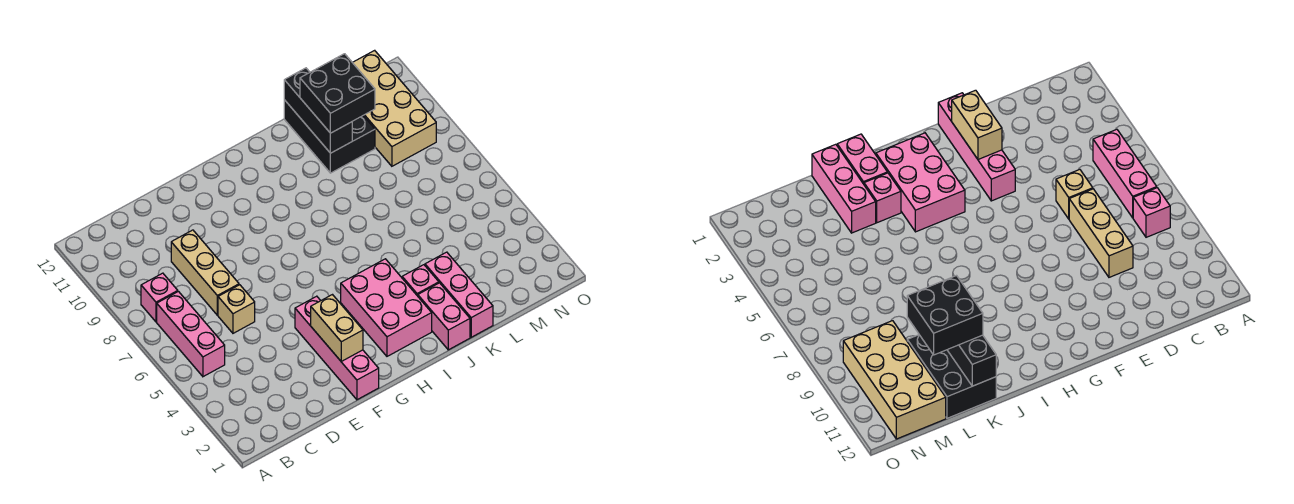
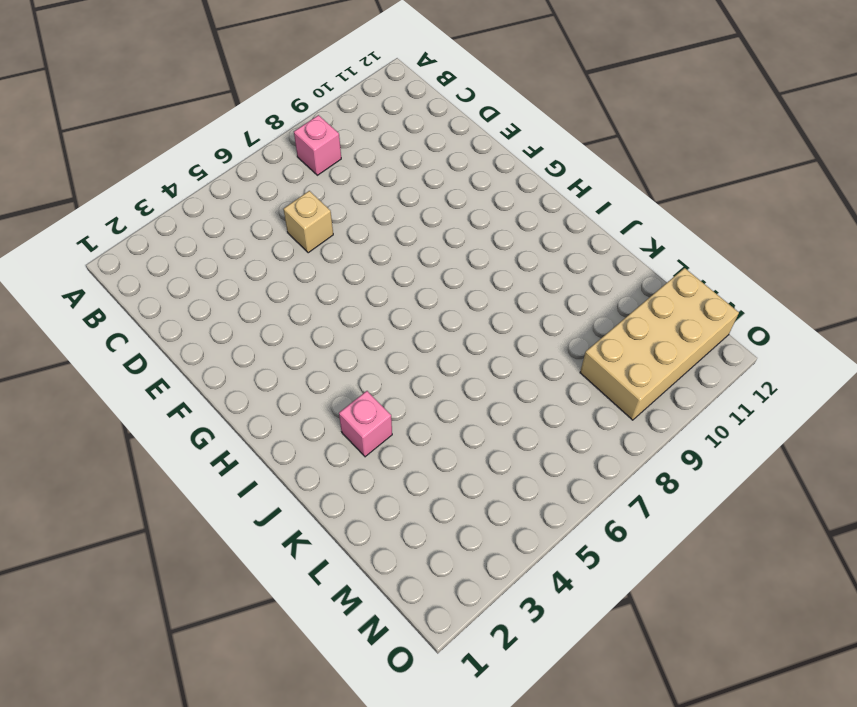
none -> pink brick B5:B7 level 1
none -> tan brick D7:D9 level 1
none -> pink brick F1:F4 level 1

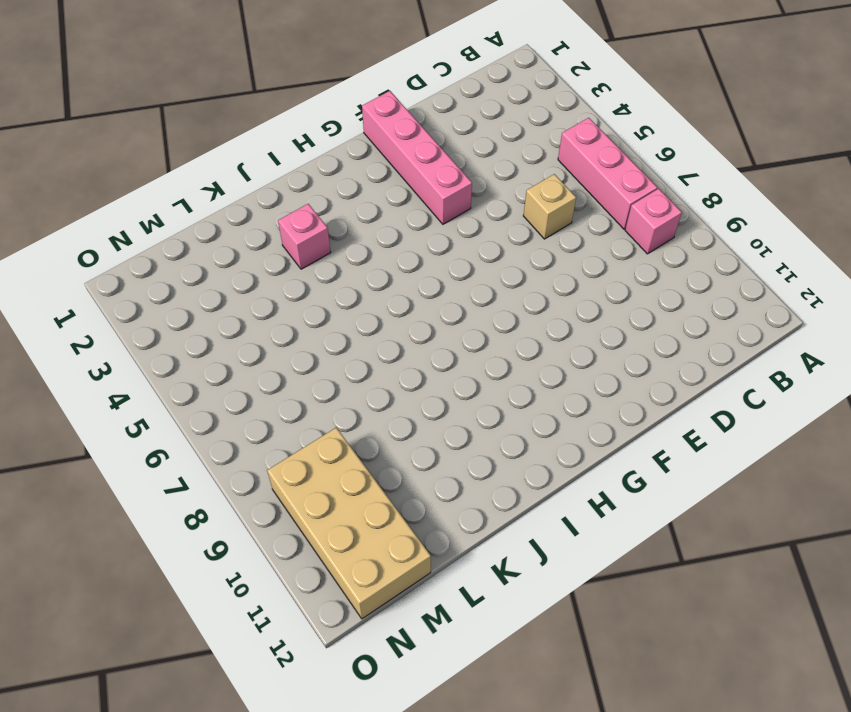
none -> tan brick D7:D9 level 1
none -> pink brick H2:I4 level 1
none -> pink brick J1:J2 level 1

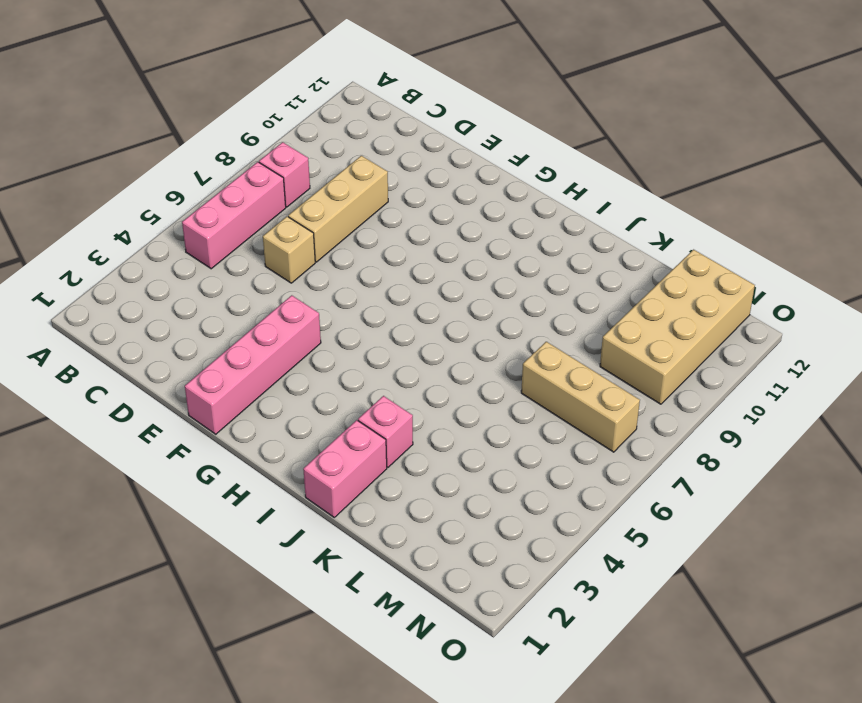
tan brick L7:N7 level 1 -> none
none -> pink brick H2:I4 level 1
none -> pink brick K1:K3 level 1
none -> black brick K10:L12 level 1

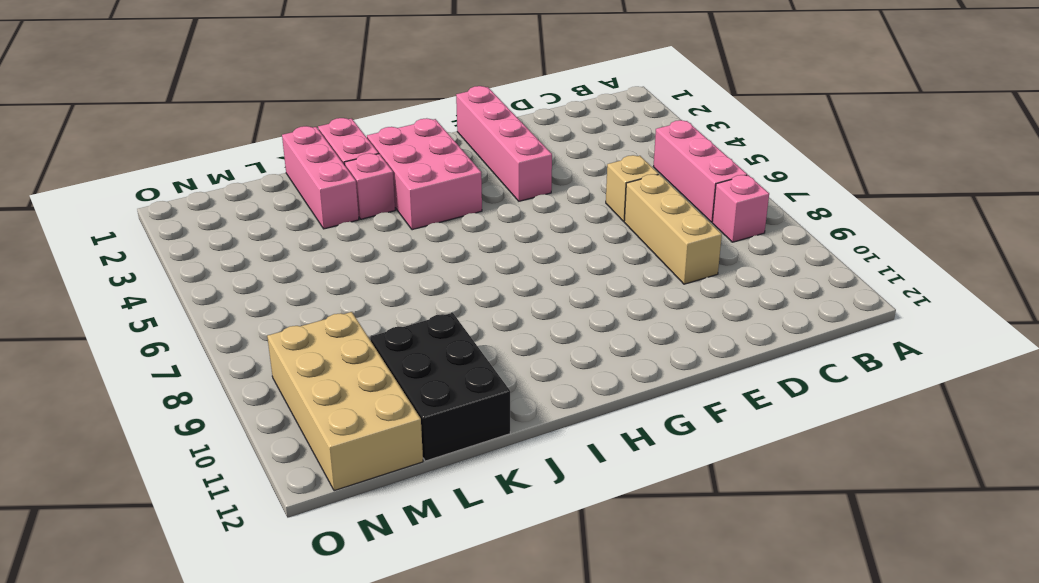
none -> tan brick F2:F3 level 2
none -> black brick K10:K12 level 2
none -> black brick K10:L11 level 3

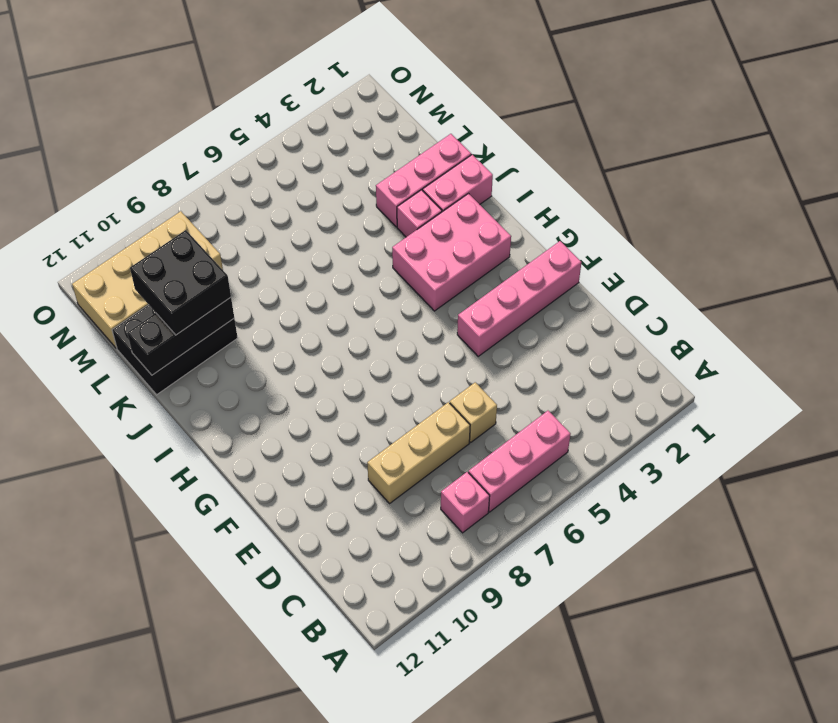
none -> tan brick F2:F3 level 2

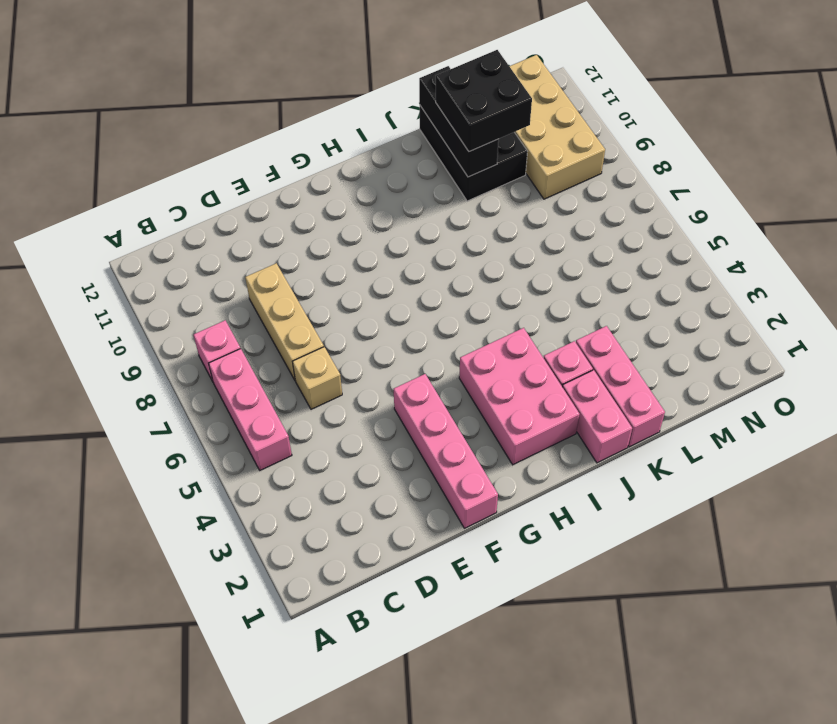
none -> tan brick F2:F3 level 2

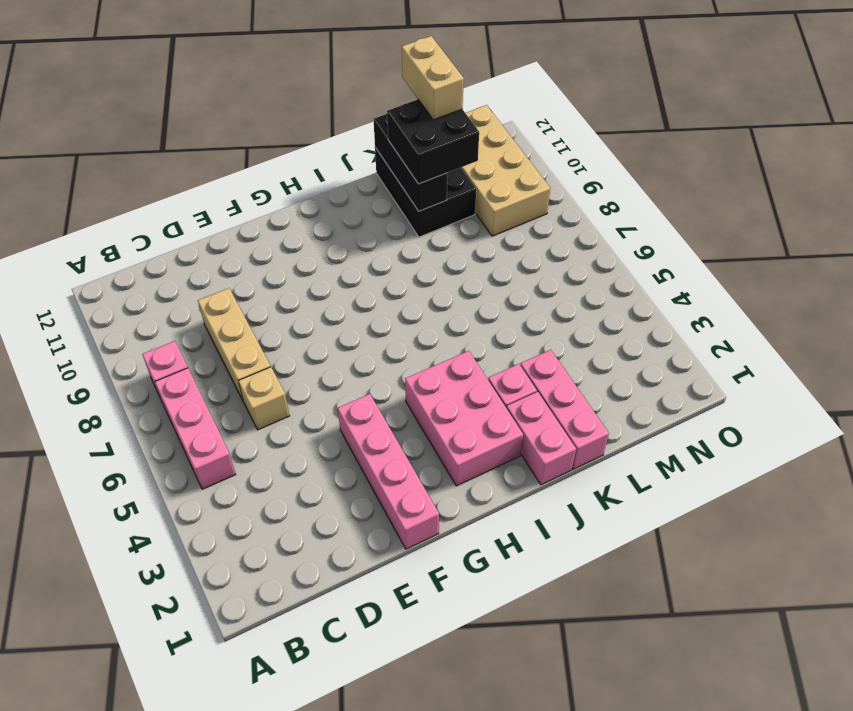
tan brick L11:L12 level 4 -> tan brick F2:F3 level 2

